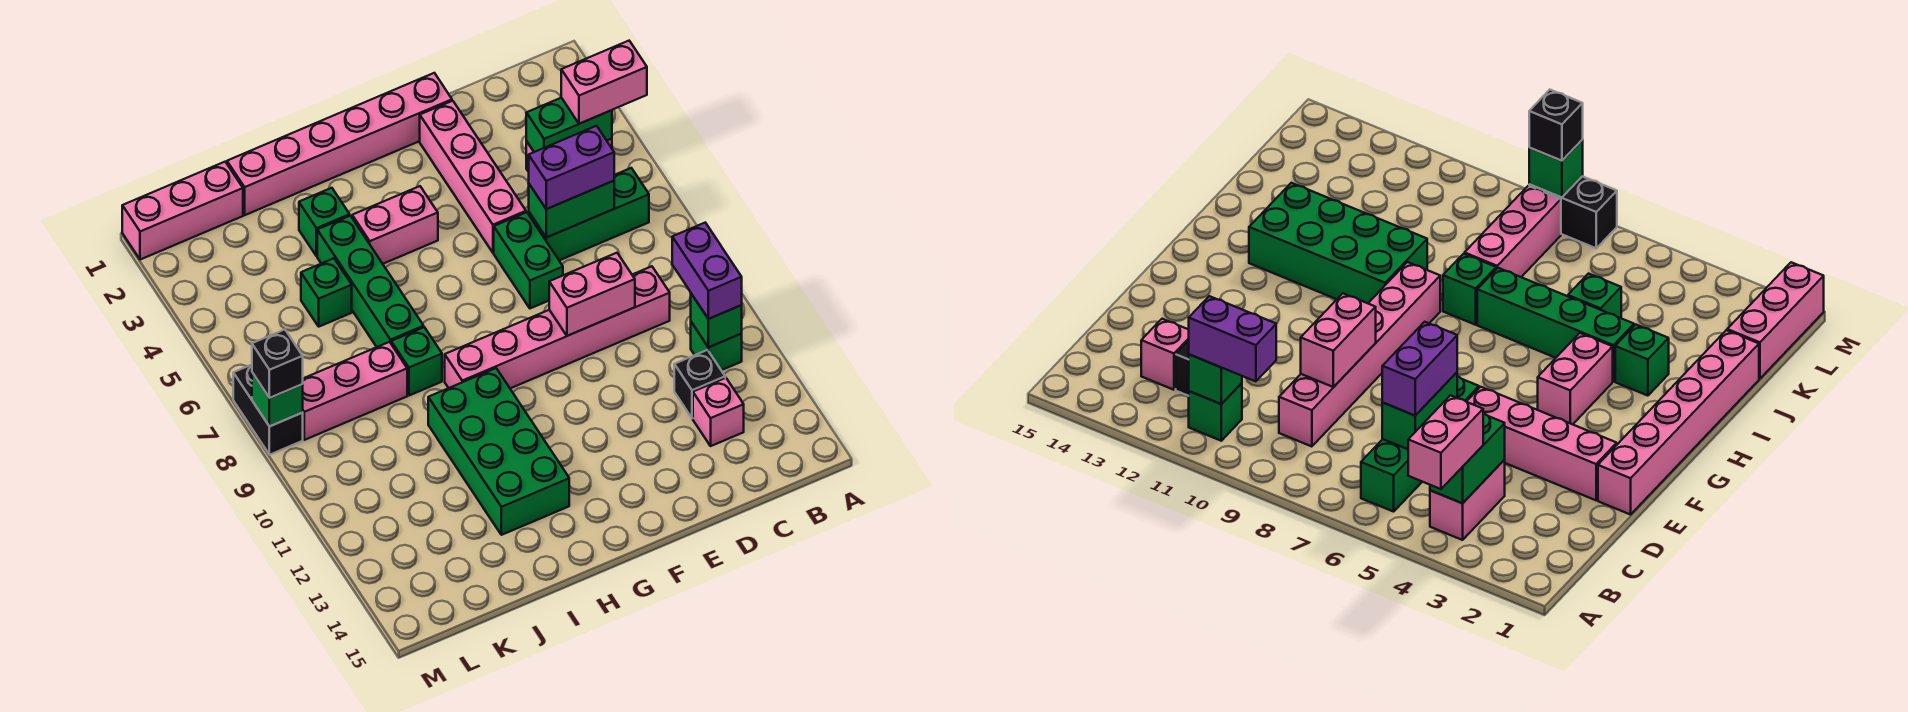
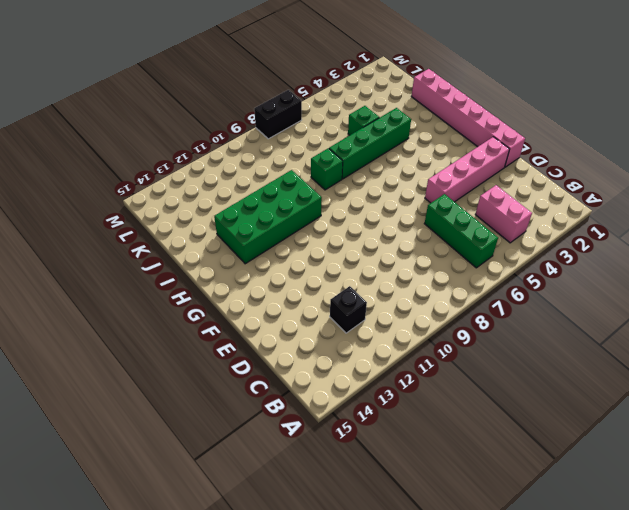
none -> green brick B11 level 1
none -> pink brick C9:H9 level 1
none -> pink brick C13 level 1

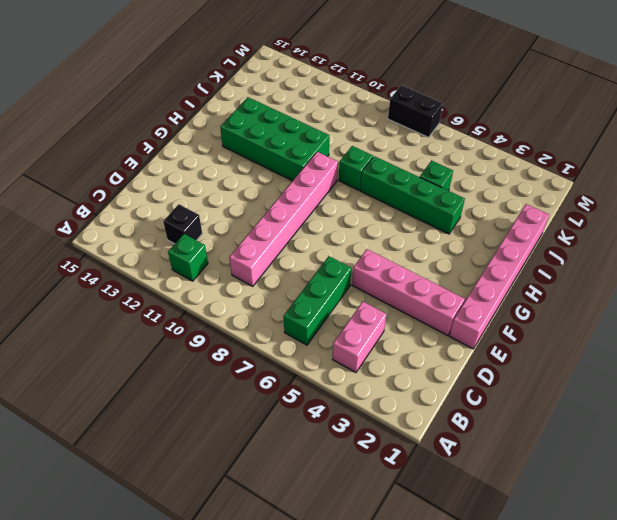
none -> pink brick C13 level 1
none -> green brick E6:E7 level 1
none -> pink brick G4:H4 level 1

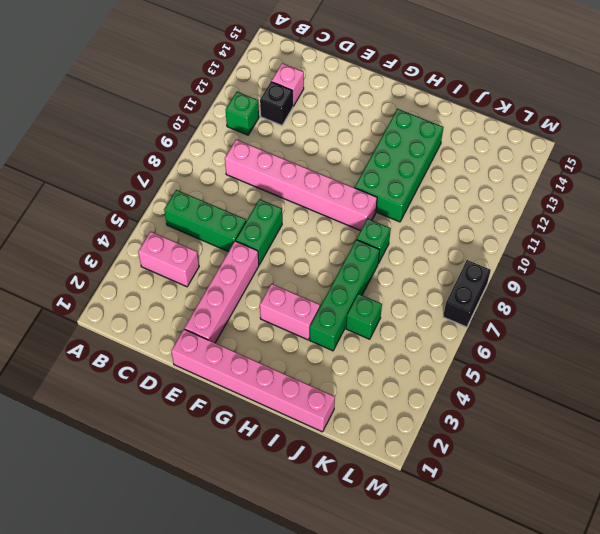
none -> green brick I3 level 1
none -> pink brick J8:L8 level 1
none -> pink brick K1:M1 level 1

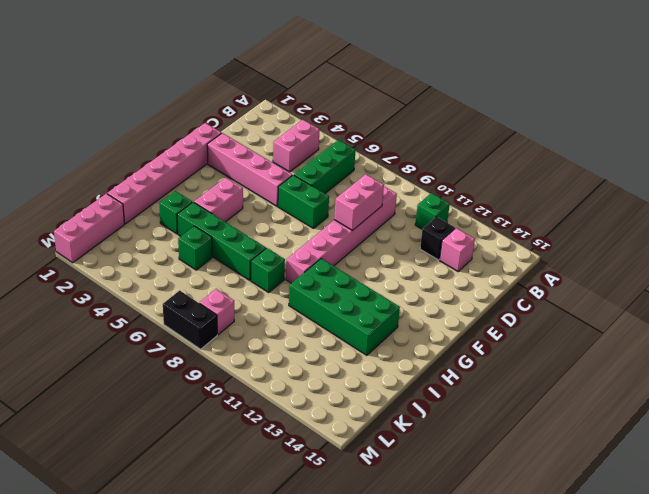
pink brick L8 level 1 -> pink brick J8:L8 level 1
none -> green brick B4:C4 level 2
none -> green brick B11 level 2
none -> green brick C6:D6 level 2

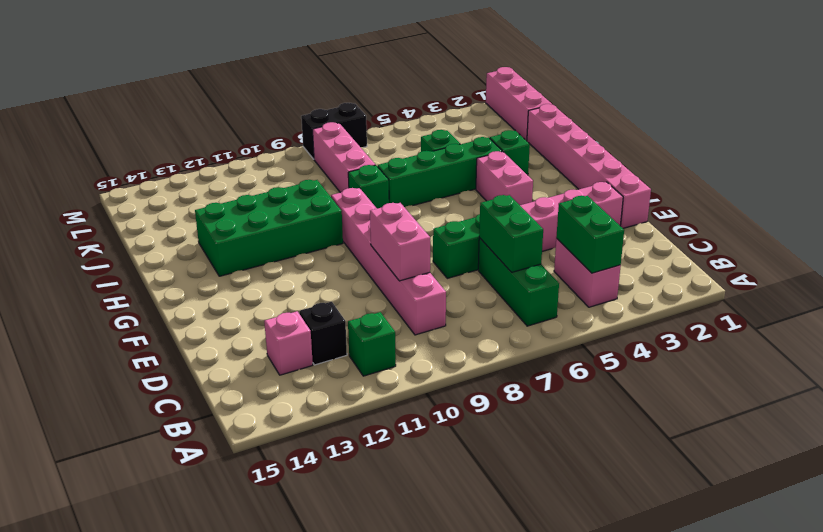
none -> green brick B11 level 2
none -> green brick M8 level 2
none -> pink brick A4:B4 level 3

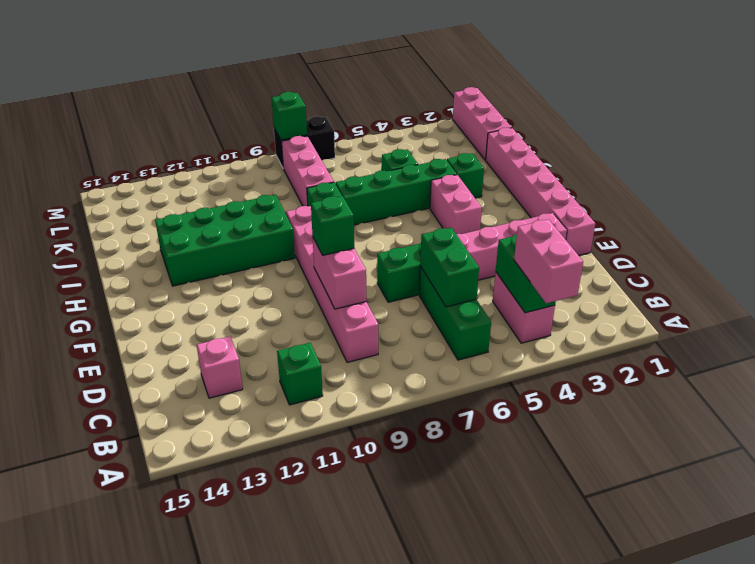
green brick E9 level 3 -> green brick B11 level 2
none -> black brick C12 level 1
none -> purple brick B10:B11 level 3
none -> purple brick C6:D6 level 3

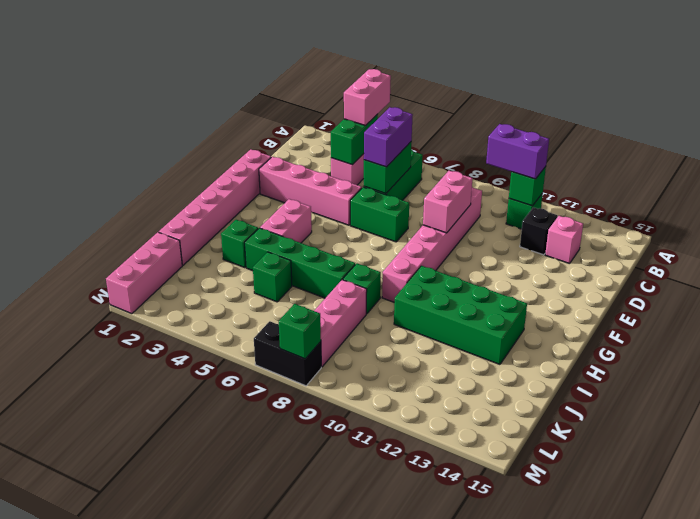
none -> black brick M8 level 3

